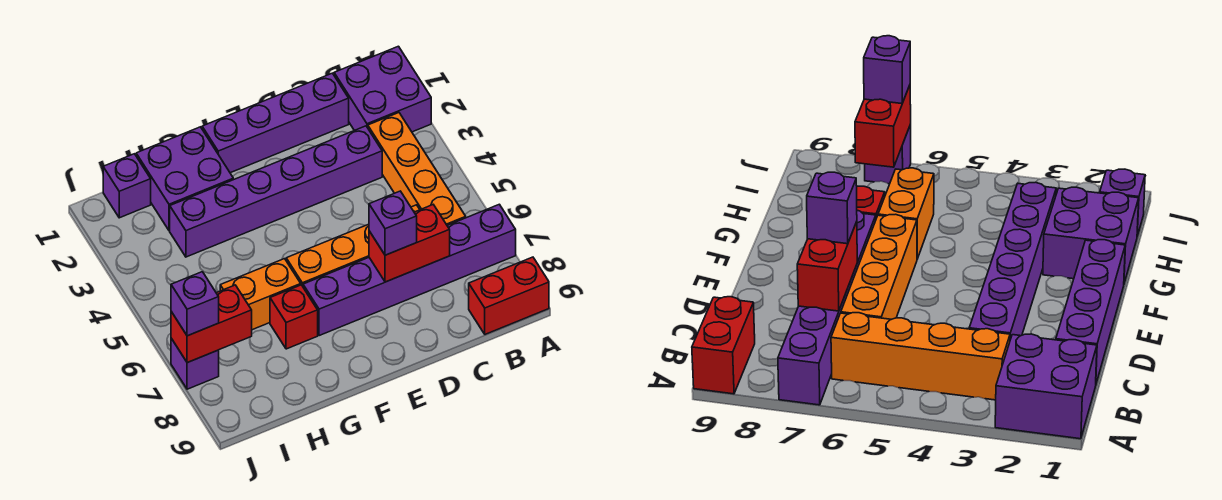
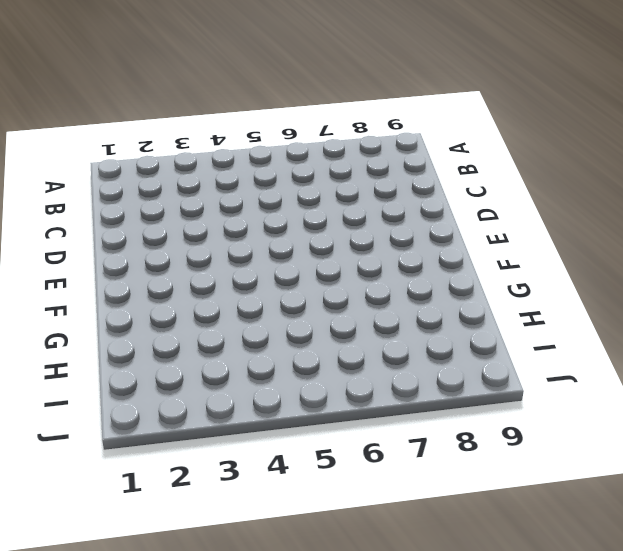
none -> purple brick A1:B2 level 1
none -> purple brick A7:F7 level 1
none -> red brick A9:B9 level 1

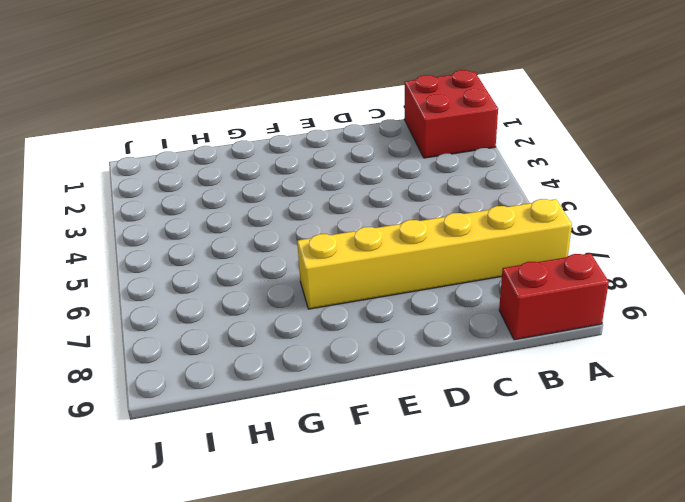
red brick A1:B2 level 1 -> purple brick A1:B2 level 1
yellow brick A7:F7 level 1 -> purple brick A7:F7 level 1
none -> orange brick B3:B6 level 1
none -> purple brick C1:F1 level 1
none -> purple brick C3:H3 level 1

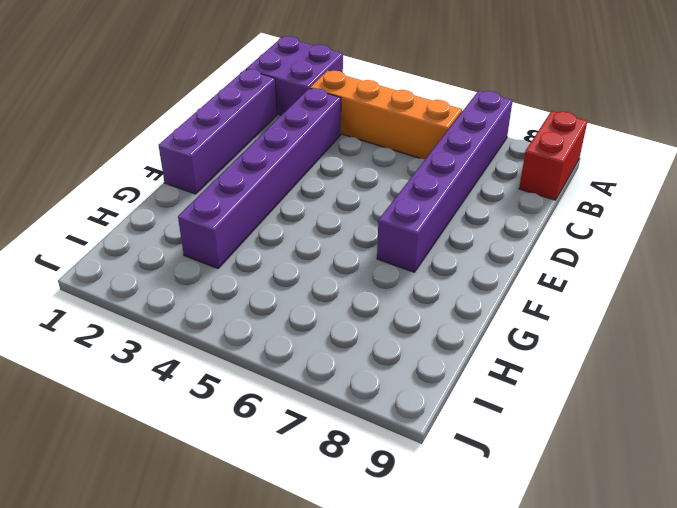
none -> orange brick C6:F6 level 1
none -> purple brick G1:H2 level 1
none -> orange brick G6:H6 level 1

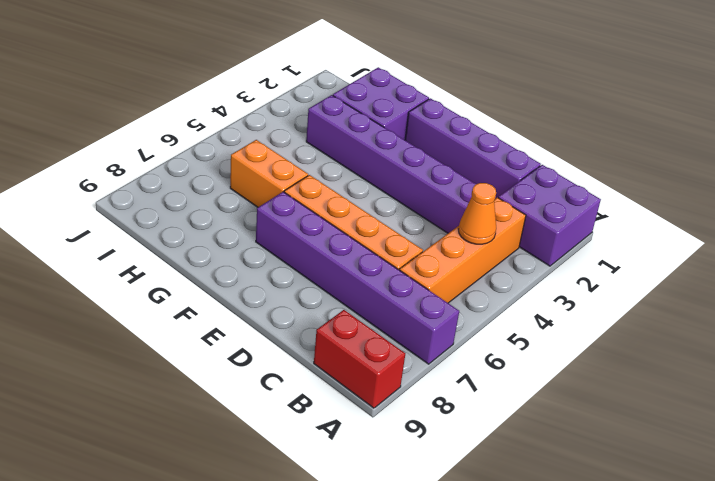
orange cone B4 level 2 -> none
none -> red brick G7 level 1
none -> purple brick I1 level 1
none -> purple brick J7 level 1

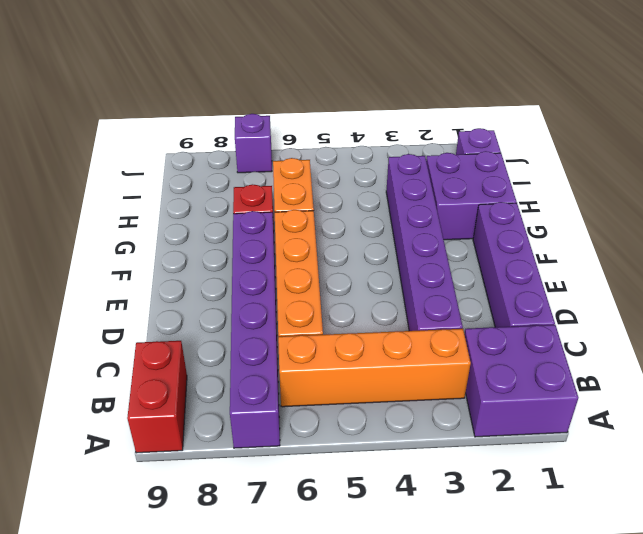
none -> red brick C7:D7 level 2
none -> red brick I7:J7 level 2
none -> purple brick D7 level 3

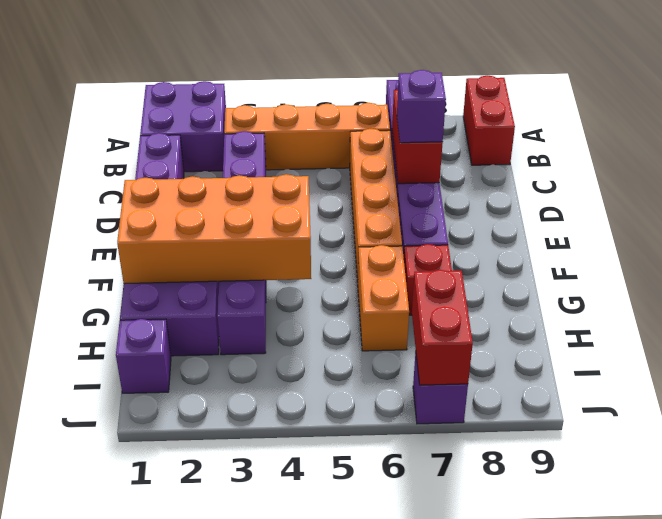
orange brick F1:G4 level 2 -> none
none -> purple brick J7 level 3

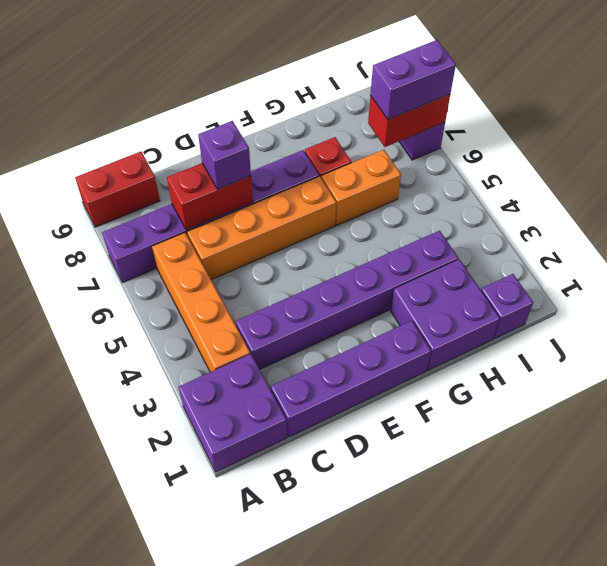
purple brick I7:J7 level 3 -> purple brick J7 level 3

